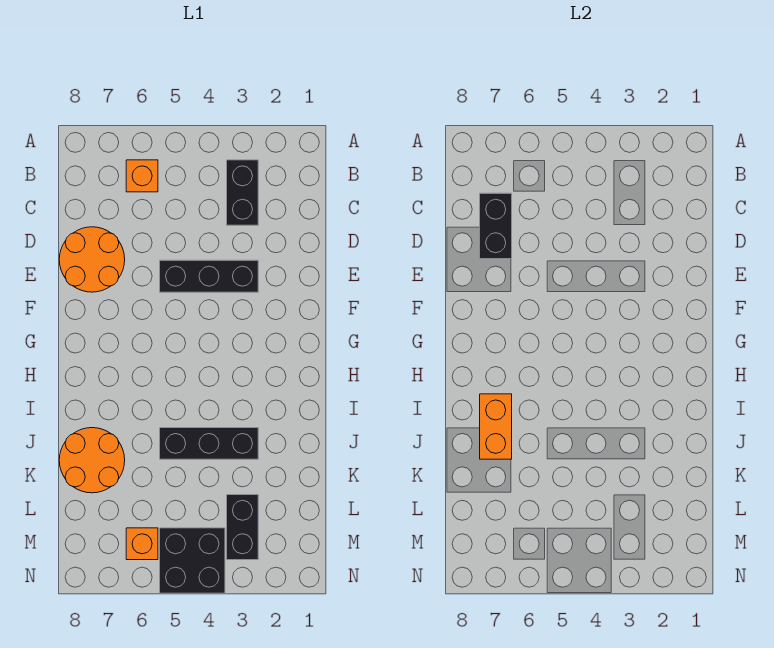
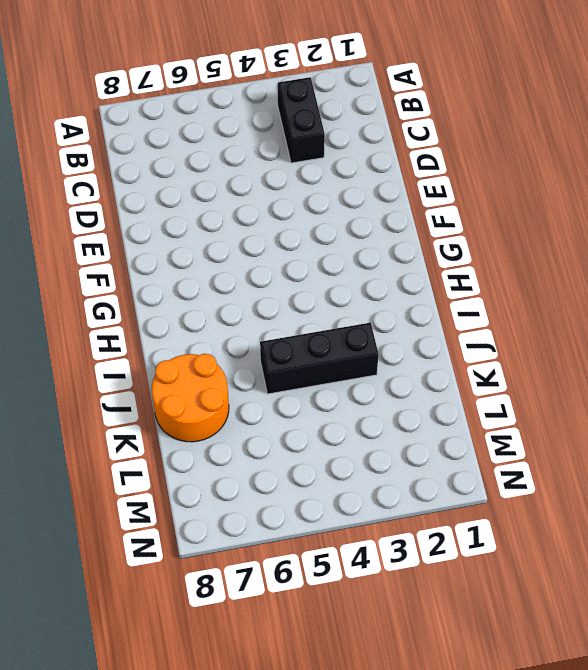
none -> orange brick B6 level 1
none -> orange round brick D7:E8 level 1

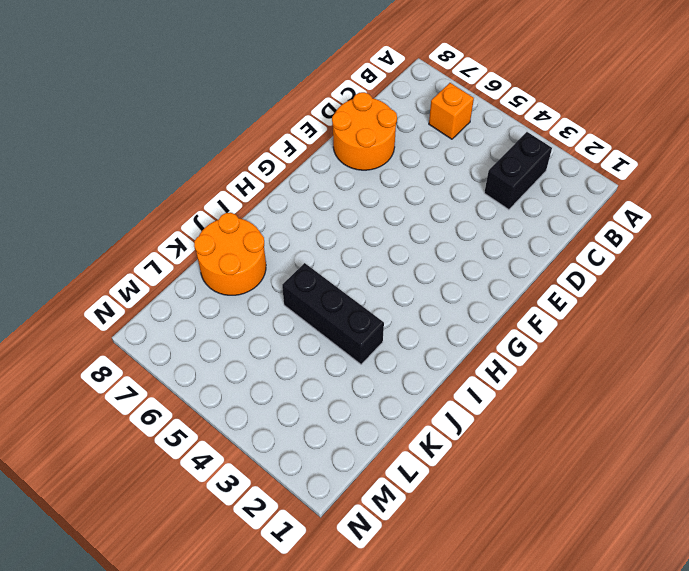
none -> black brick E3:E5 level 1
none -> black brick L3:M3 level 1

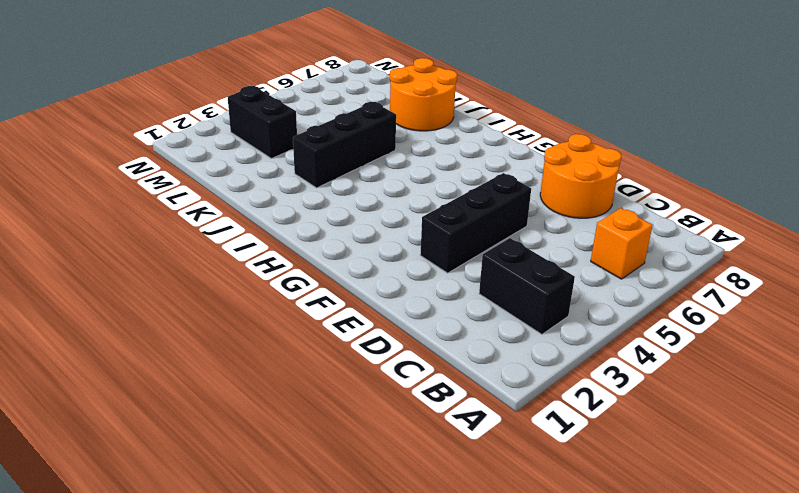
none -> black brick M4:N5 level 1
none -> orange brick M6 level 1

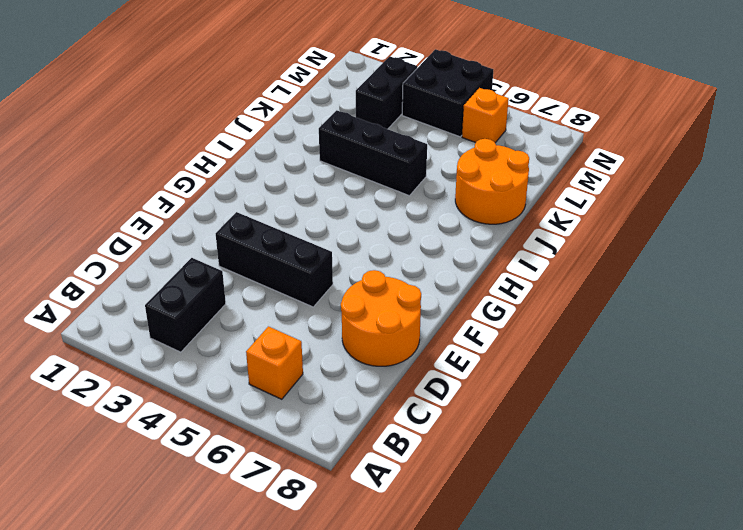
none -> black brick C7:D7 level 2
none -> orange brick I7:J7 level 2

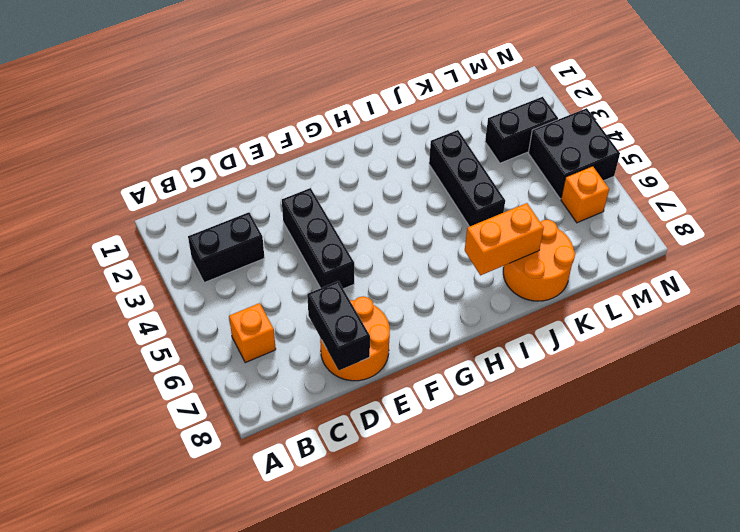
black brick D7:D8 level 2 -> black brick C7:D7 level 2

